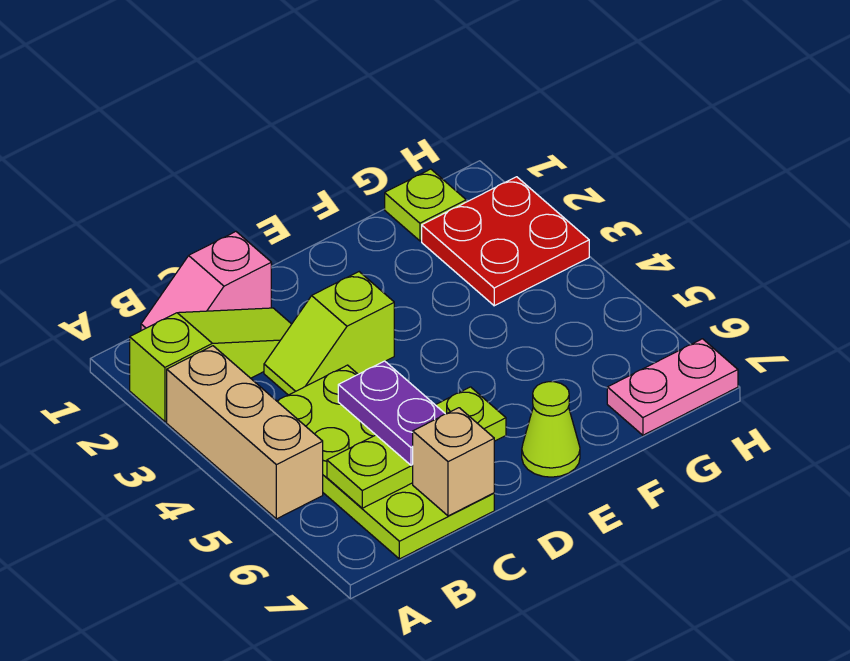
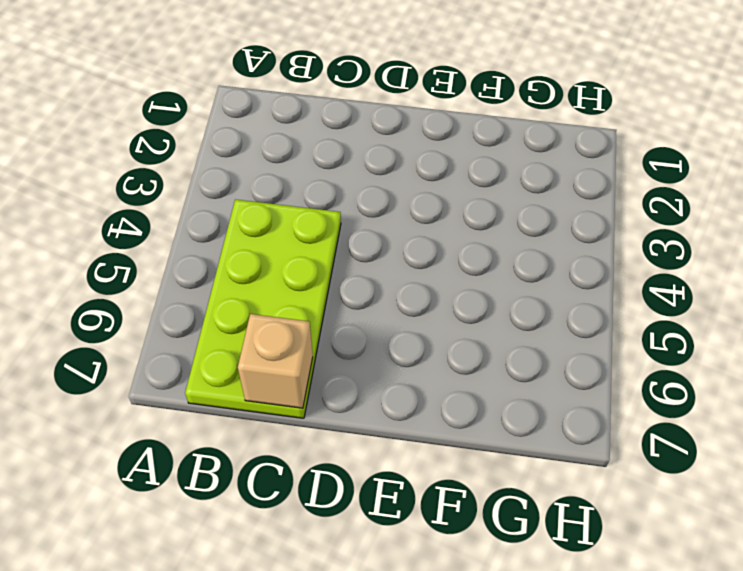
none -> lime slope A2:C2 level 1 top A
none -> tan brick A3:A5 level 1
none -> pink slope B1:C1 level 1 top C

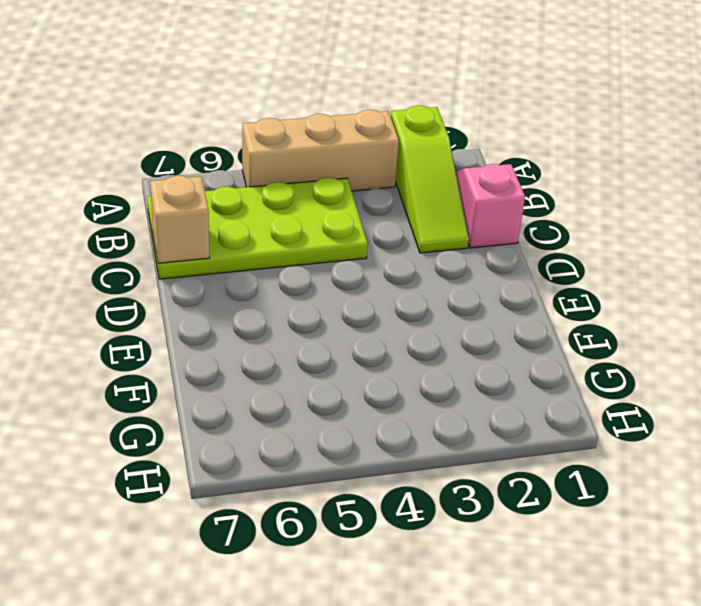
none -> lime slope C3:D3 level 1 top D
none -> lime cone E7 level 1
none -> lime plate G1 level 1

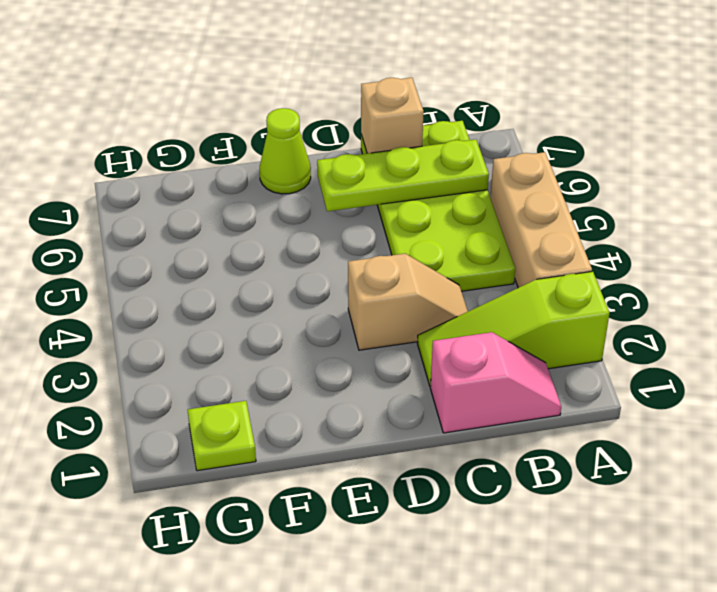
tan slope C3:D3 level 1 top D -> lime slope C3:D3 level 1 top D
none -> red plate G2:H3 level 1
none -> pink plate G7:H7 level 1
none -> purple plate C5:C6 level 3

